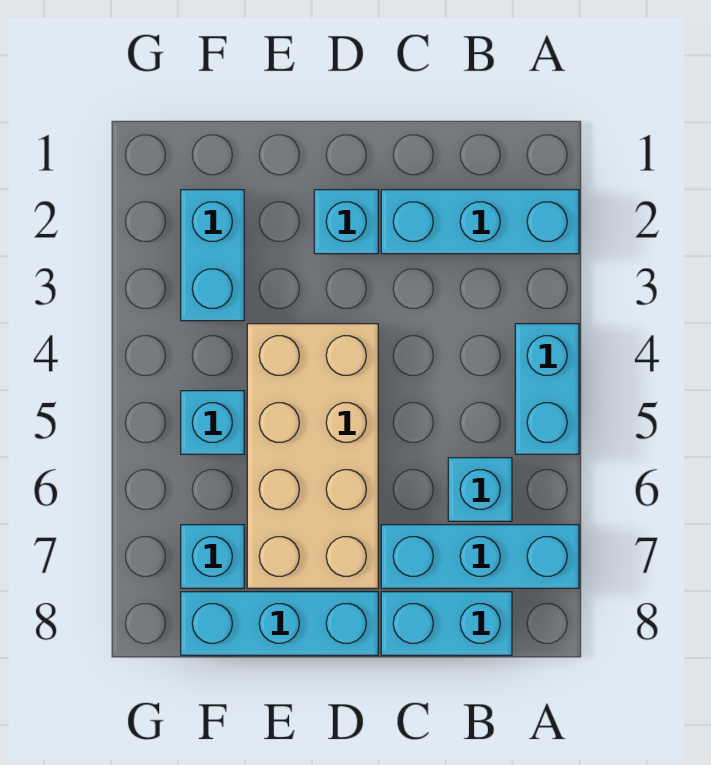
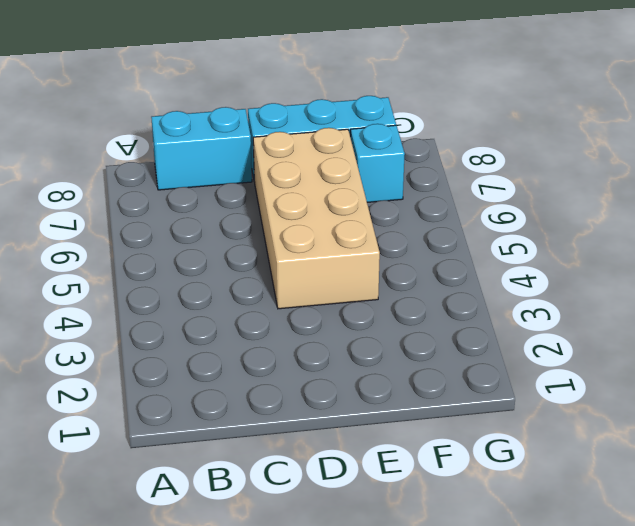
none -> cyan brick A2:C2 level 1
none -> cyan brick A4:A5 level 1

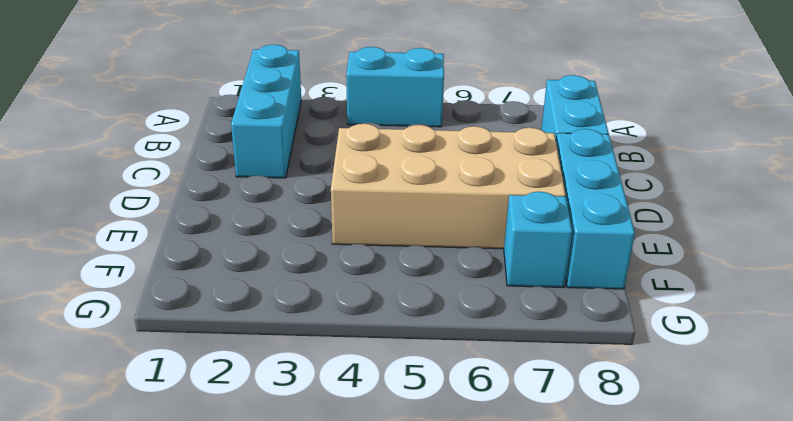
none -> cyan brick A7:C7 level 1
none -> cyan brick B6 level 1

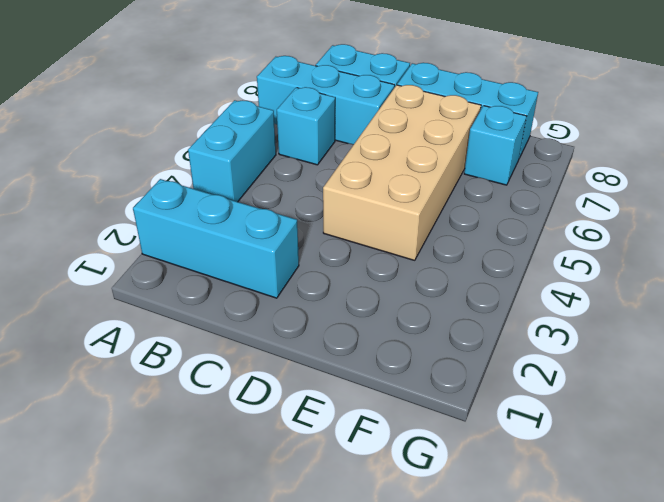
none -> cyan brick D2 level 1
none -> cyan brick F2:F3 level 1

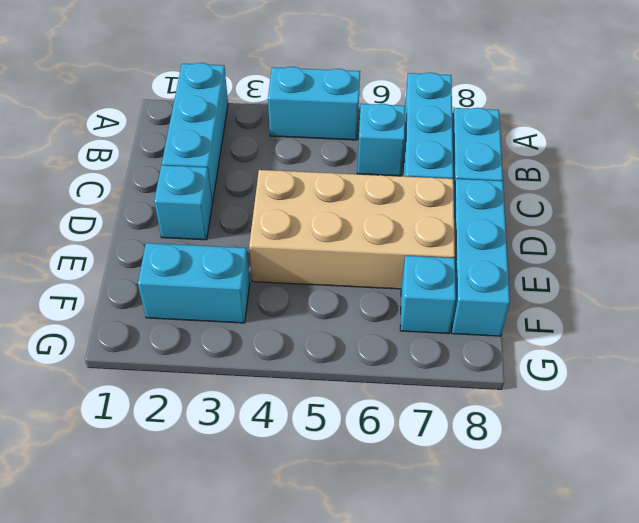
none -> cyan brick F5 level 1

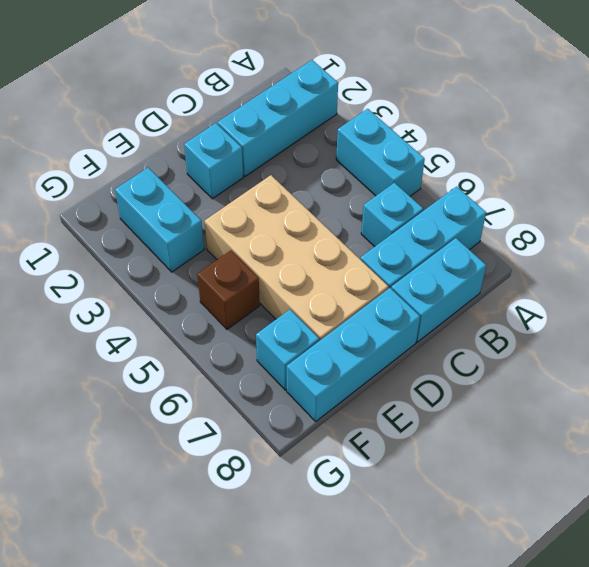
brown brick F5 level 1 -> cyan brick F5 level 1

